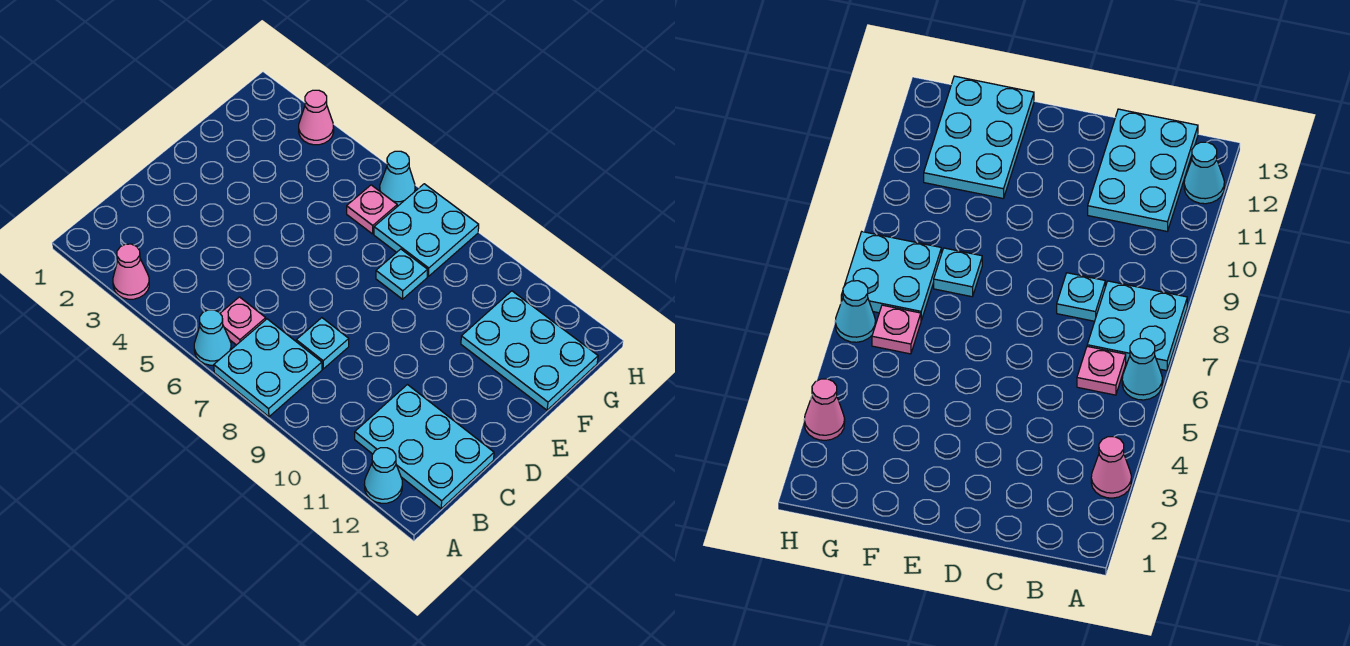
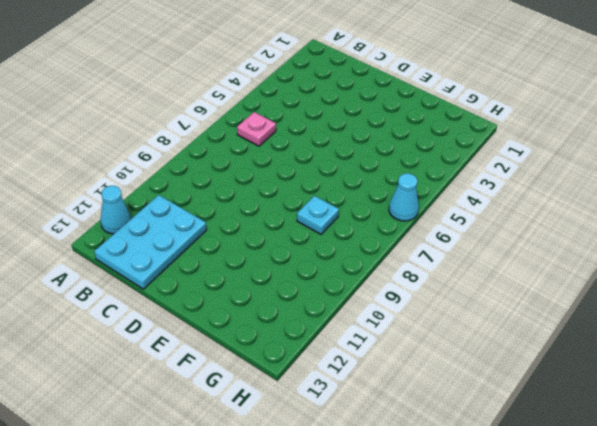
none -> pink cone A3 level 1
none -> cyan cone A6 level 1
none -> cyan plate A7:B8 level 1

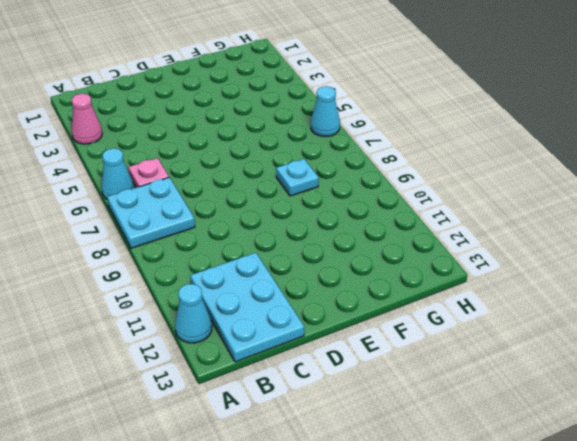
none -> cyan plate C8 level 1
none -> cyan plate F11:G13 level 1
none -> pink plate G6 level 1

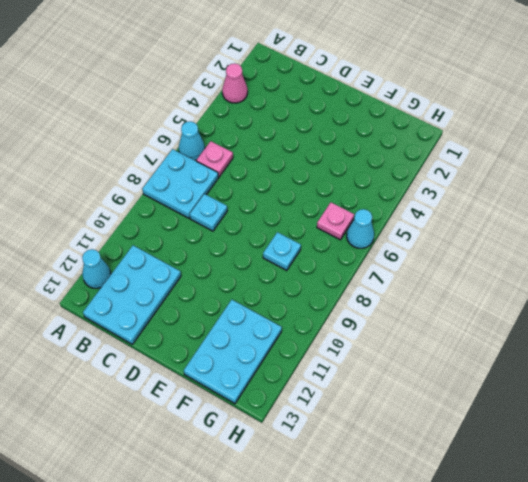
none -> cyan plate G7:H8 level 1
none -> pink cone H3 level 1

